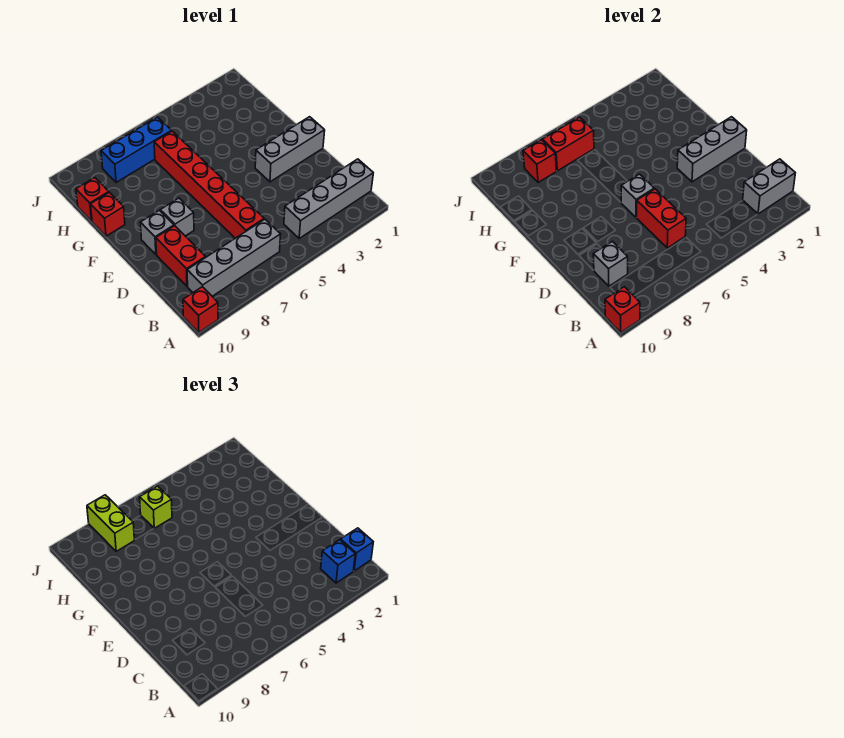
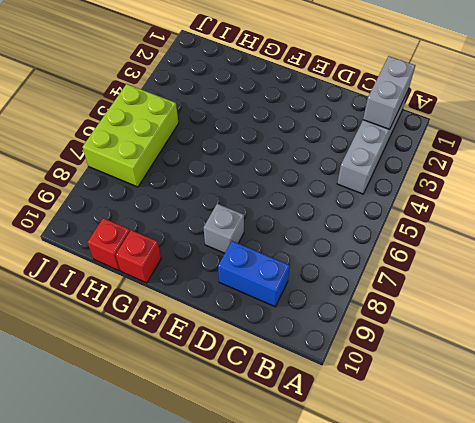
blue brick C9:D9 level 1 -> red brick C9:D9 level 1
lime brick I5:J7 level 1 -> blue brick I6:I8 level 1
none -> red brick A10 level 1
none -> grey brick B6:B9 level 1
none -> red brick C6:H6 level 1

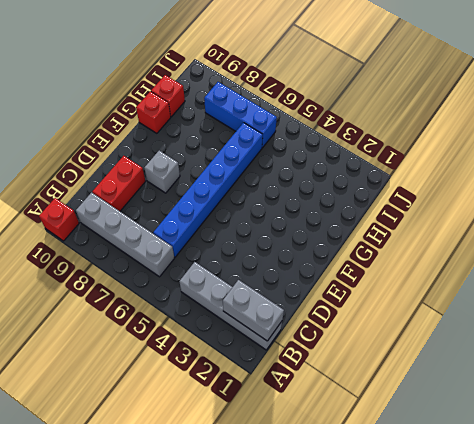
blue brick C6:H6 level 1 -> red brick C6:H6 level 1
none -> grey brick E1:E3 level 1
none -> grey brick E9 level 1
none -> red brick A10 level 2

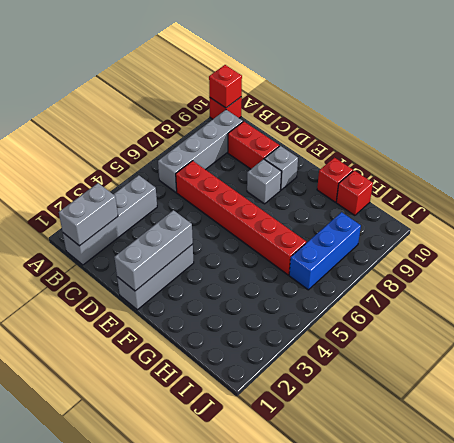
none -> red brick C6:D6 level 2
none -> grey brick C9 level 2
none -> grey brick E6 level 2

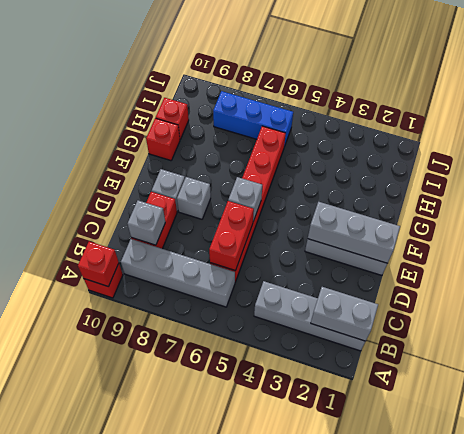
none -> red brick I6:I7 level 2
none -> red brick I8 level 2
none -> blue brick B1 level 3

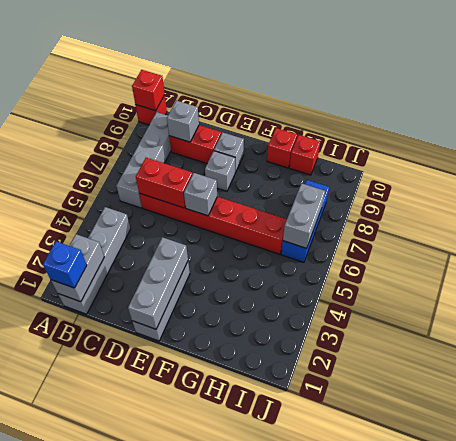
grey brick I6:I7 level 2 -> red brick I6:I7 level 2
none -> red brick I8 level 2
none -> blue brick B2 level 3
none -> lime brick I6 level 3

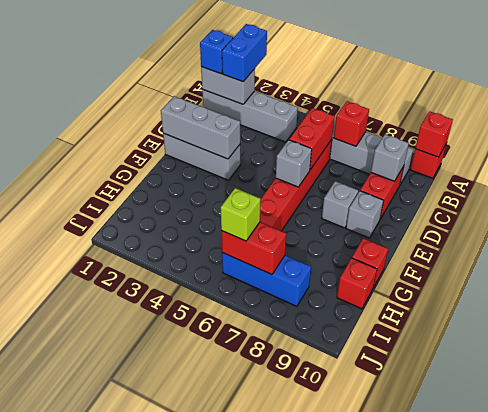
blue brick A2:B2 level 3 -> blue brick B2 level 3
red brick B7 level 2 -> red brick I8 level 2
none -> lime brick I8:J8 level 3

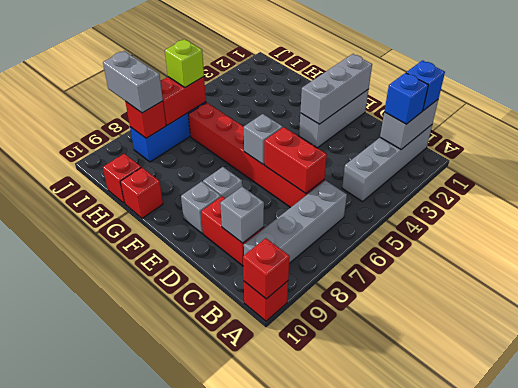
grey brick I8:J8 level 3 -> lime brick I8:J8 level 3

